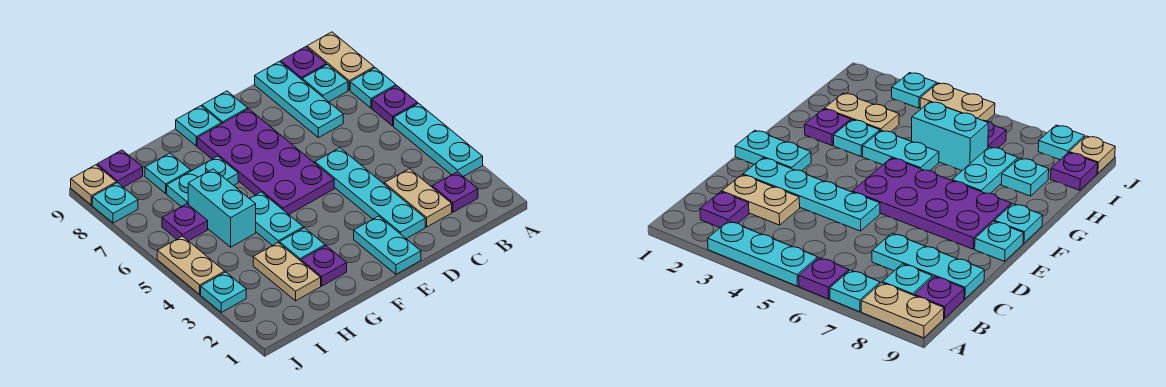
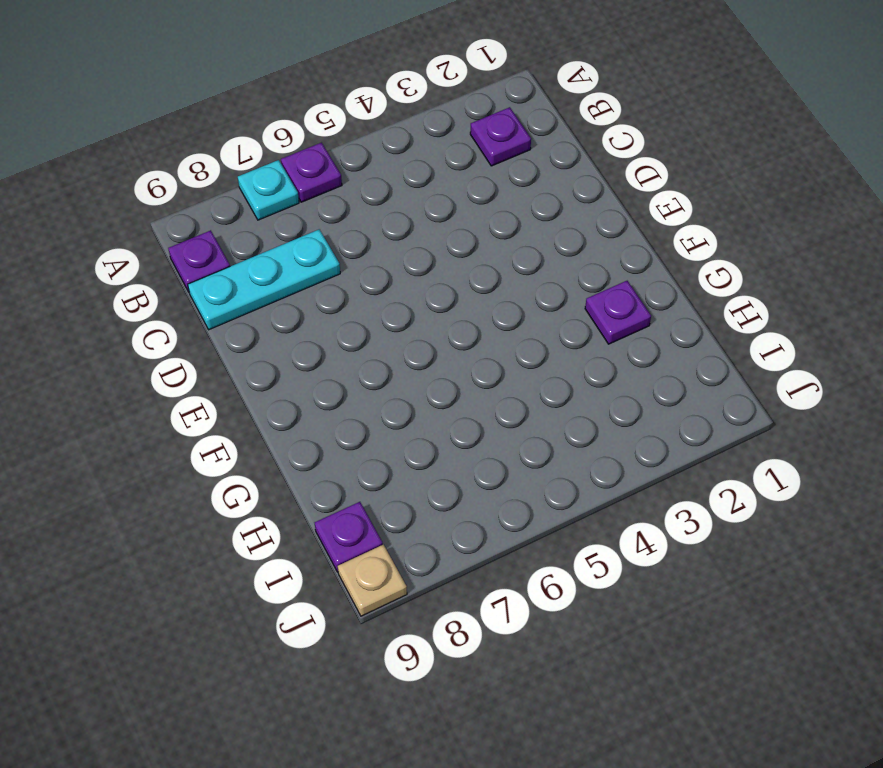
none -> cyan plate A3:A5 level 1
none -> tan plate A8:A9 level 1
none -> cyan plate B8 level 1

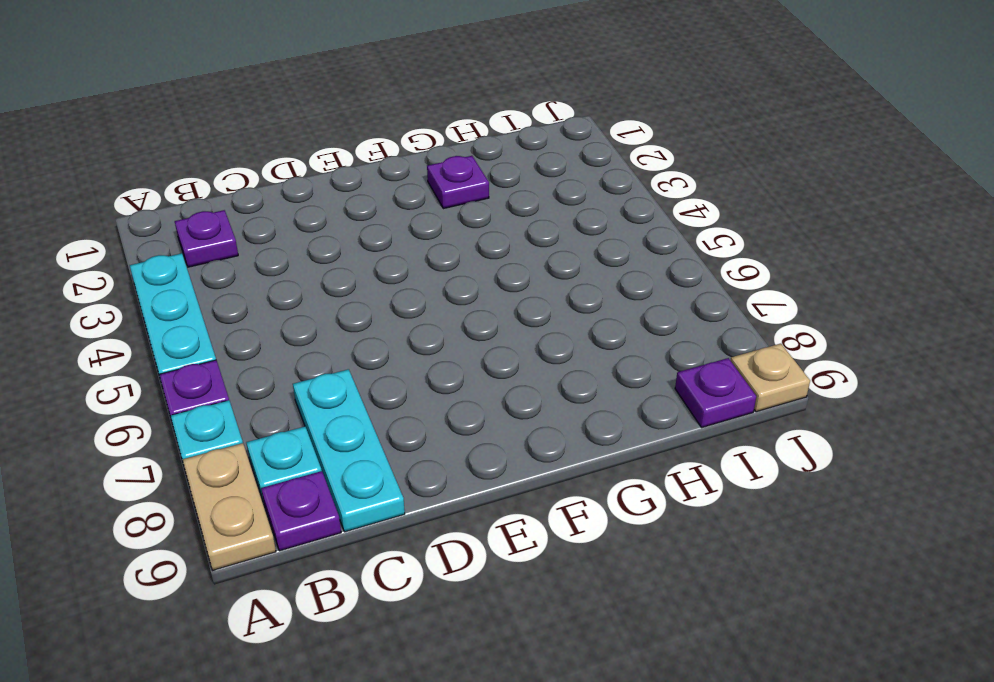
none -> tan plate C2:C3 level 1
none -> cyan plate D2:D5 level 1
none -> cyan plate E1:E2 level 1

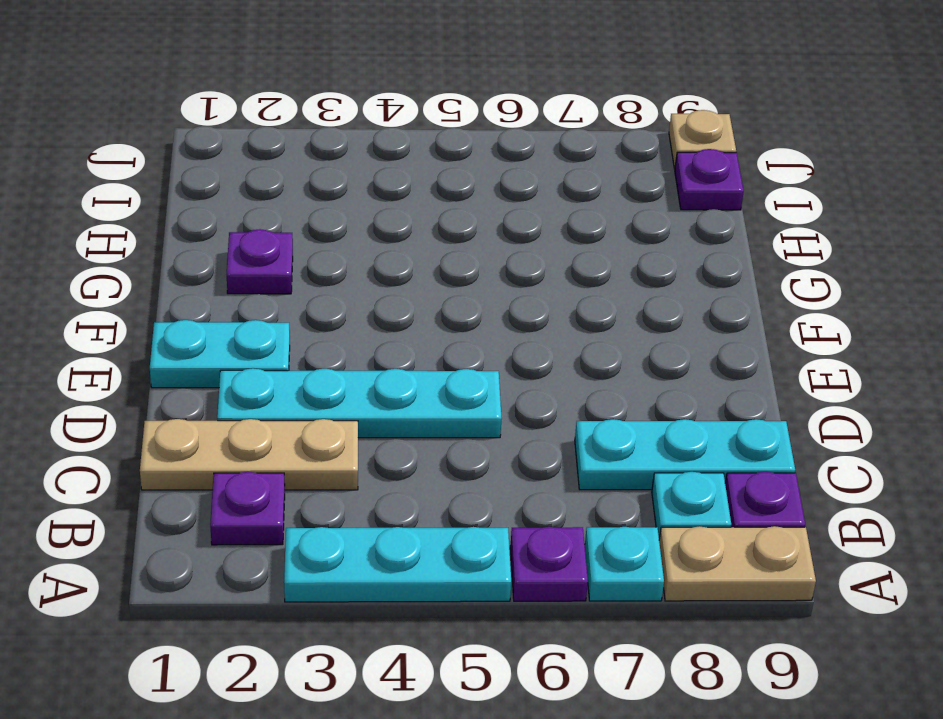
tan plate C1:C3 level 1 -> tan plate C2:C3 level 1
none -> purple plate E5:F8 level 1
none -> cyan plate E9 level 1
none -> cyan plate F9 level 1

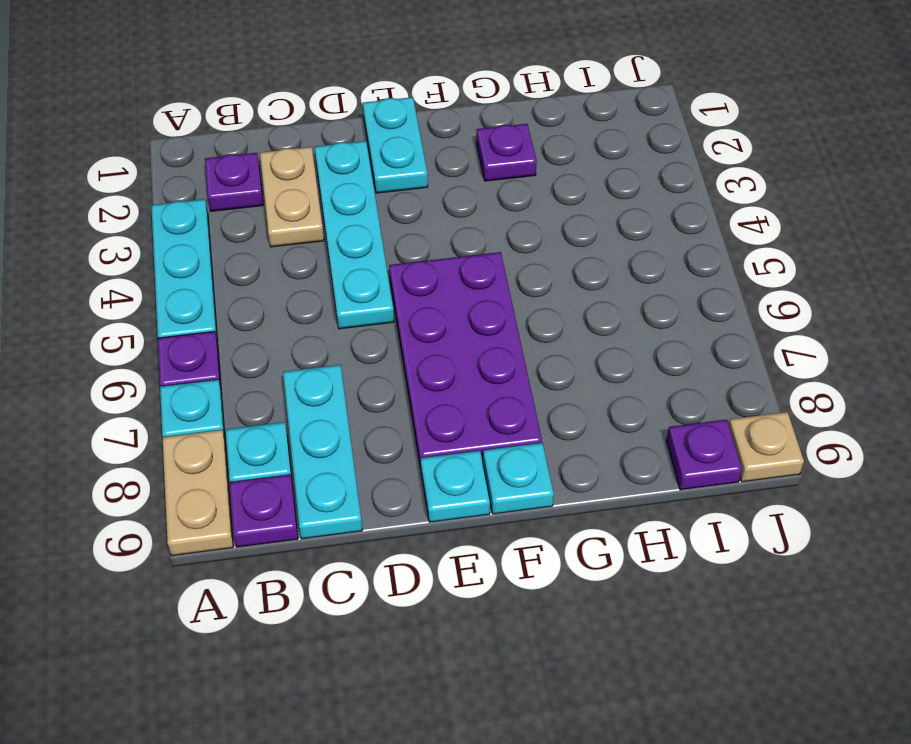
none -> cyan plate G3 level 1
none -> cyan plate G4:G5 level 1
none -> cyan plate G7:H7 level 1

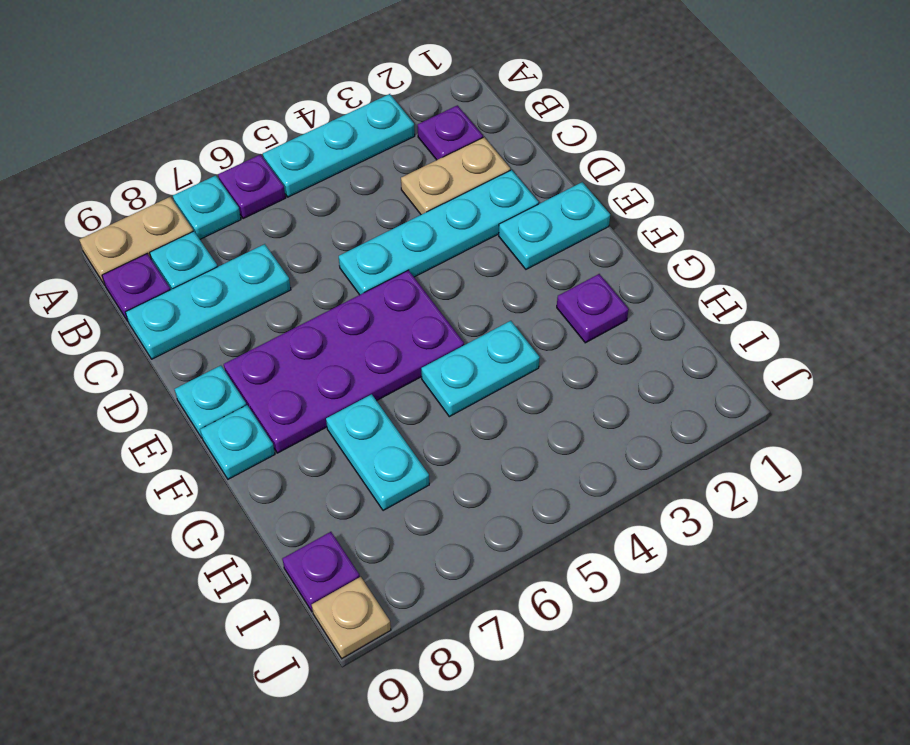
none -> cyan plate G3 level 1
none -> tan plate H2:H3 level 1
none -> cyan brick H5:H6 level 1

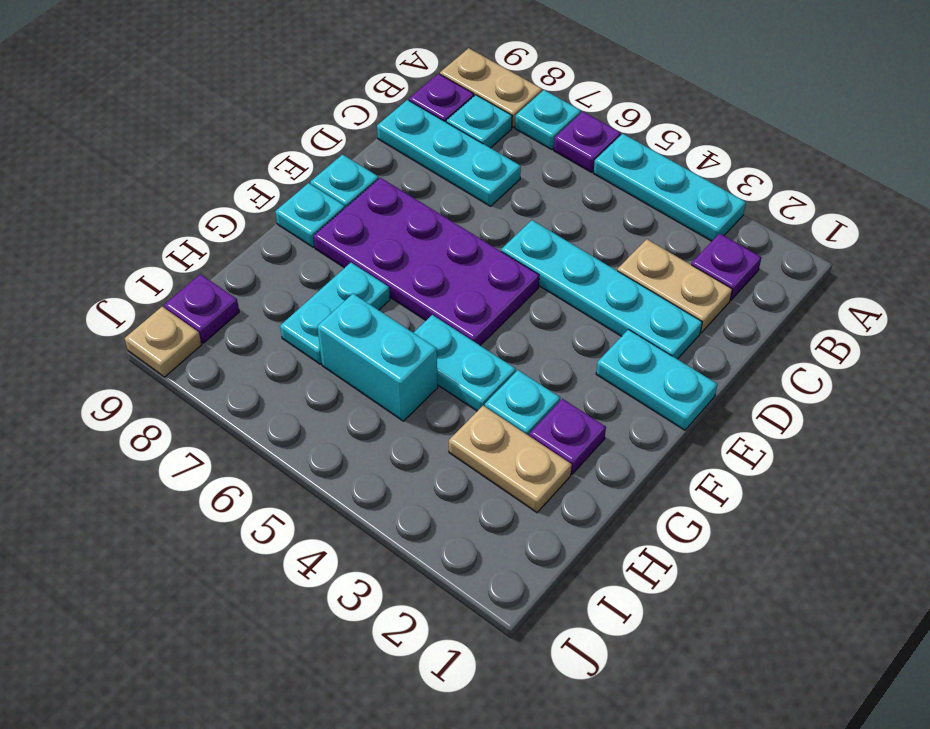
none -> cyan plate H8 level 1
none -> purple plate I6 level 1
none -> cyan plate J3 level 1

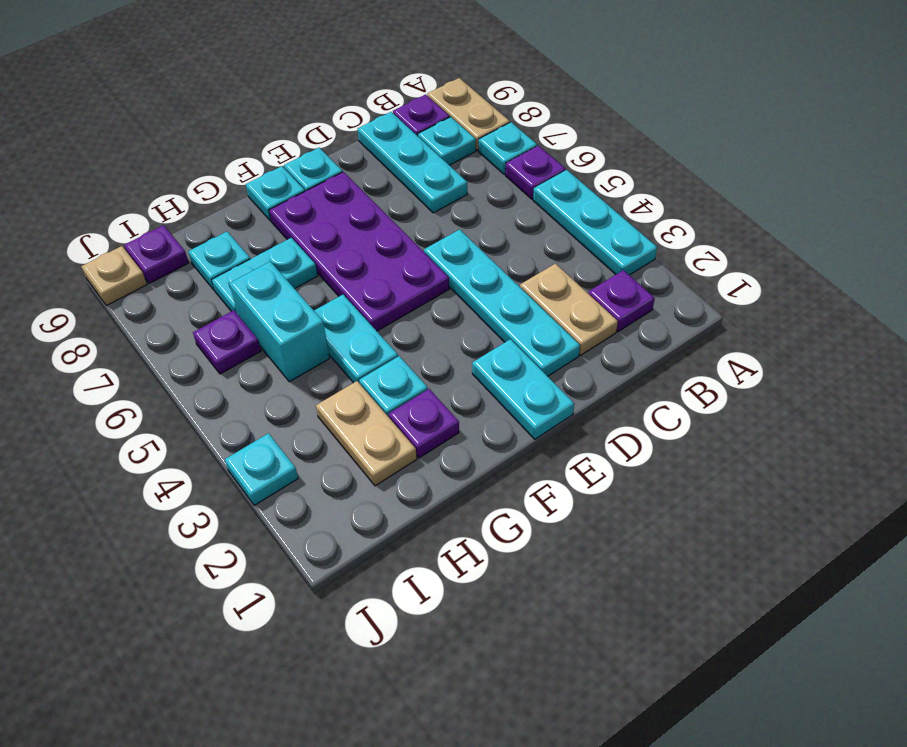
none -> tan plate J4:J5 level 1
none -> cyan plate J8 level 1

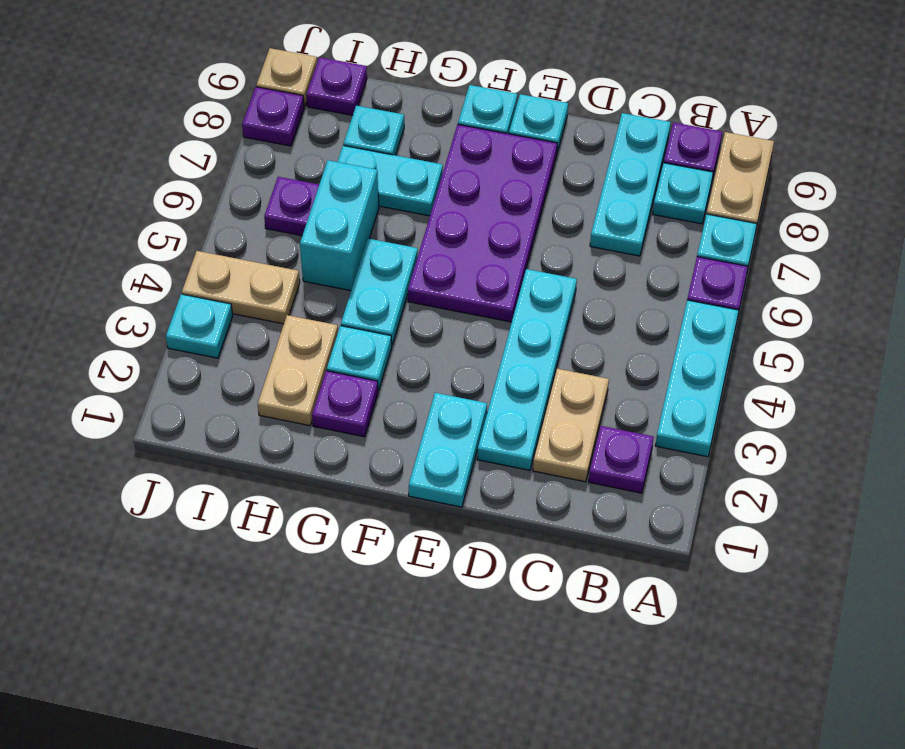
tan plate I4:J4 level 1 -> tan plate J4:J5 level 1
purple plate J8 level 1 -> cyan plate J8 level 1

